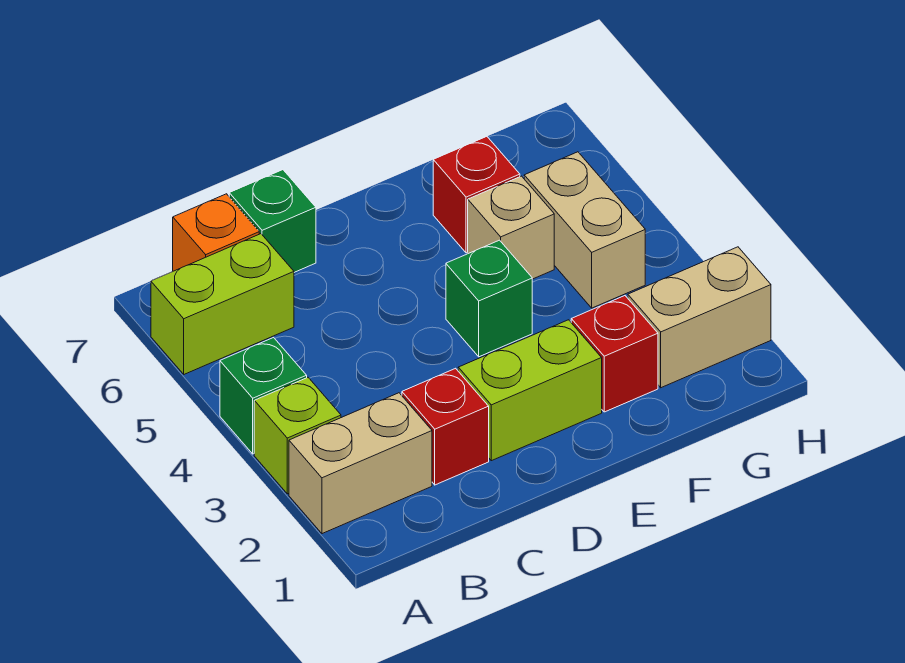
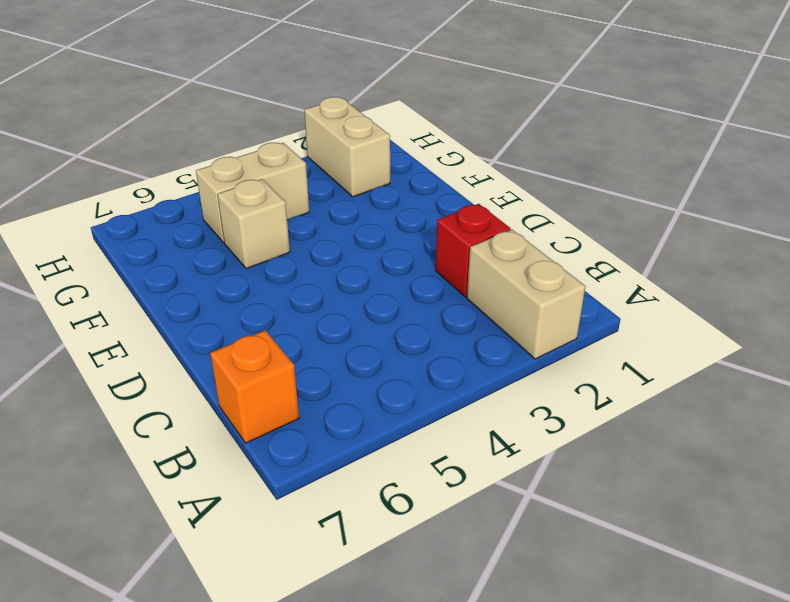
none -> lime brick A3 level 1
none -> green brick A4 level 1
none -> lime brick A6:B6 level 1

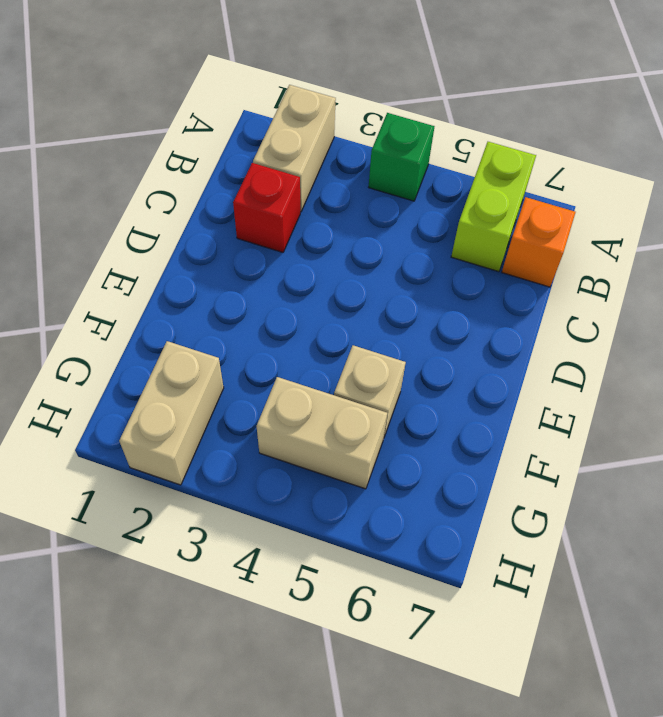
none -> lime brick A3 level 1
none -> green brick C7 level 1
none -> lime brick D2:E2 level 1

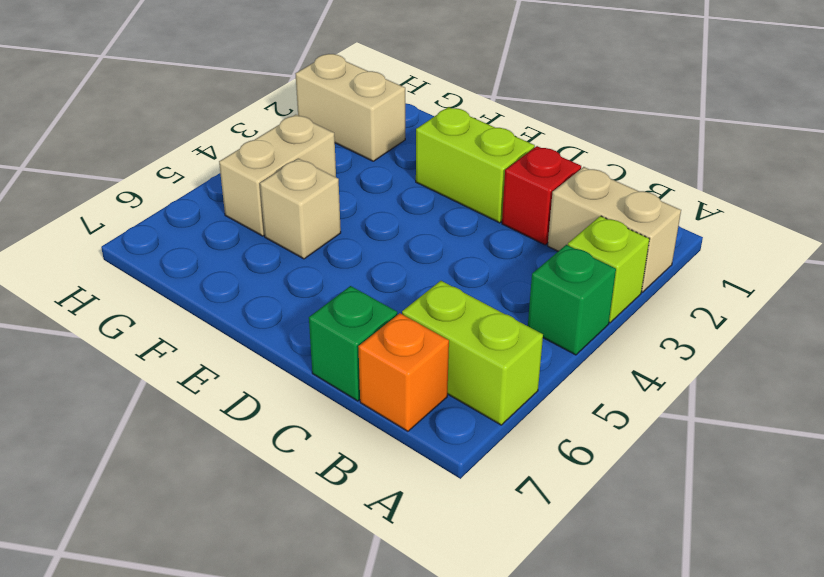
none -> green brick E4 level 1
none -> red brick F2 level 1
none -> red brick F6 level 1

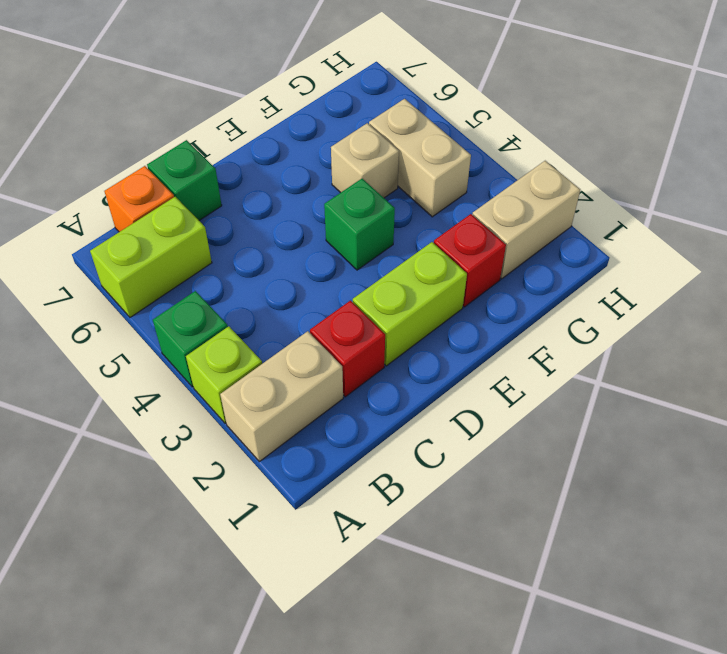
none -> red brick F6 level 1

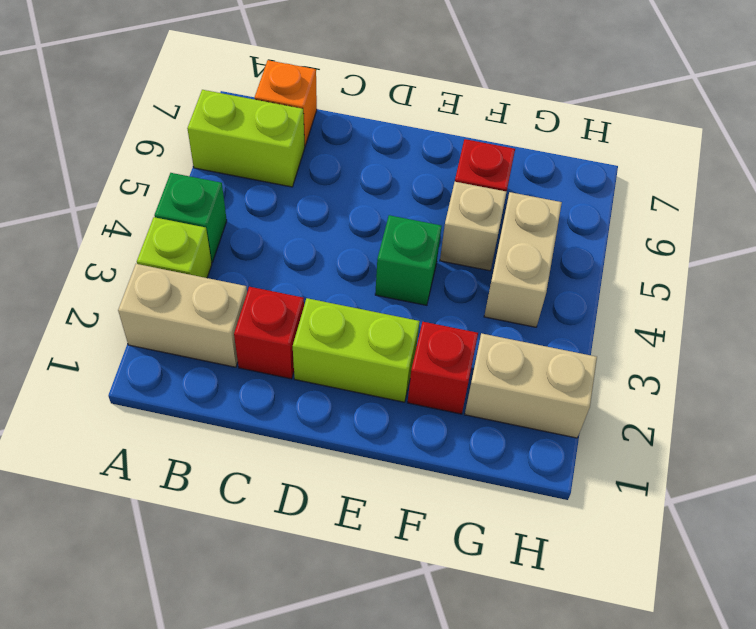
none -> green brick C7 level 1

